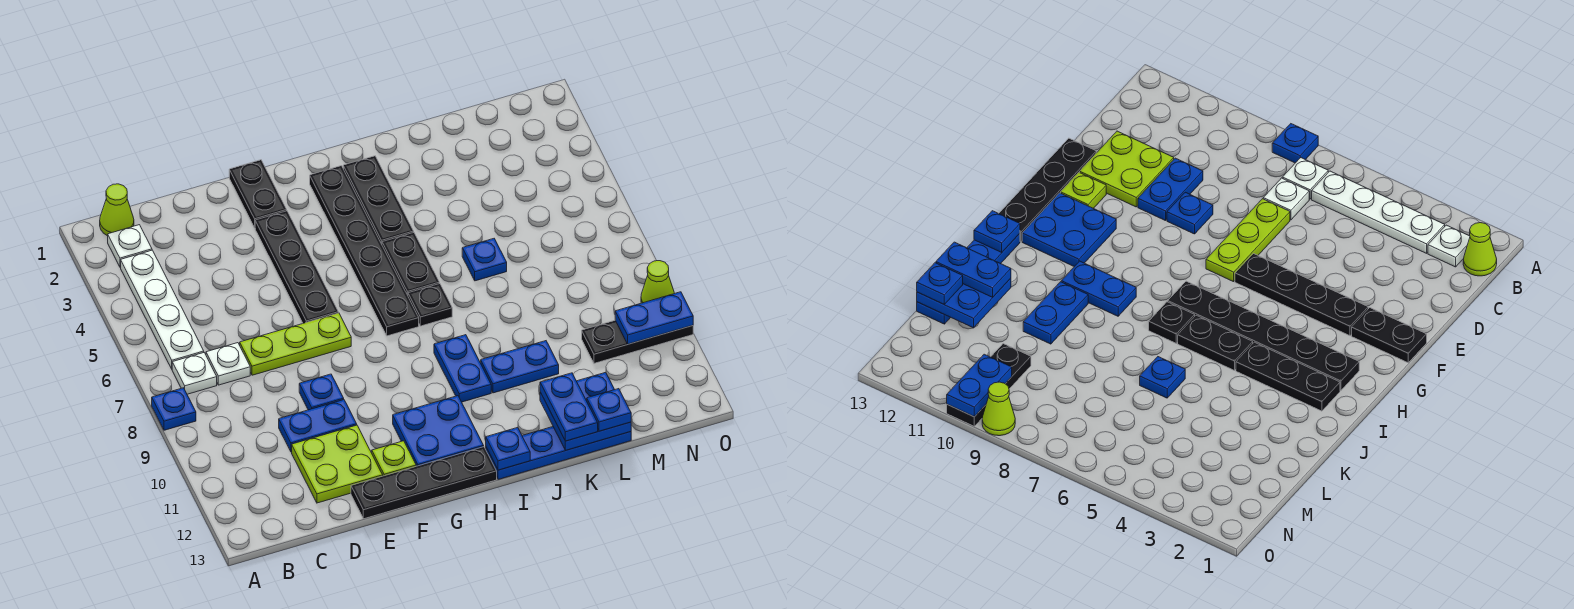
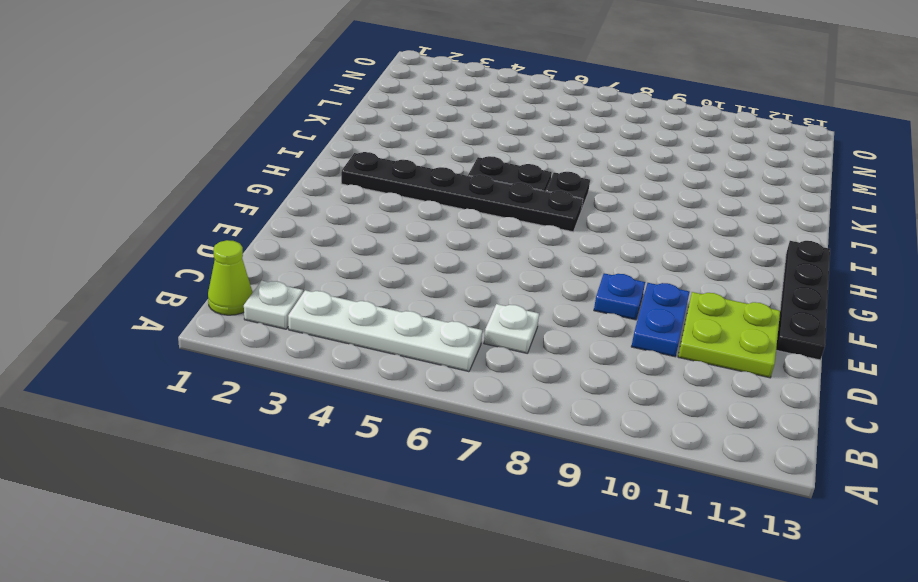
none -> blue plate A8 level 1
none -> white plate B7 level 1
none -> lime plate D7:F7 level 1
none -> black plate F1:F2 level 1

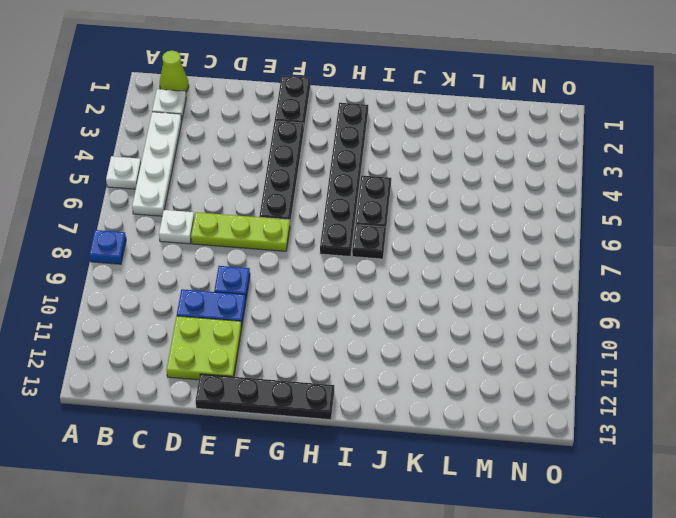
white plate A5 level 1 -> white plate B7 level 1
none -> lime plate F12 level 1
none -> blue plate G11:H12 level 1
none -> black plate I2:I4 level 1
none -> blue plate I9:I10 level 1

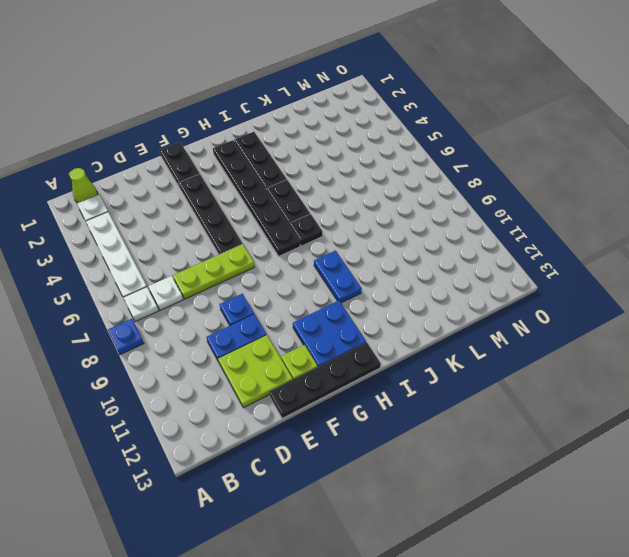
none -> blue plate I13:L13 level 1
none -> blue plate J10:K10 level 1
none -> blue plate K6 level 1
none -> black plate M10:O10 level 1

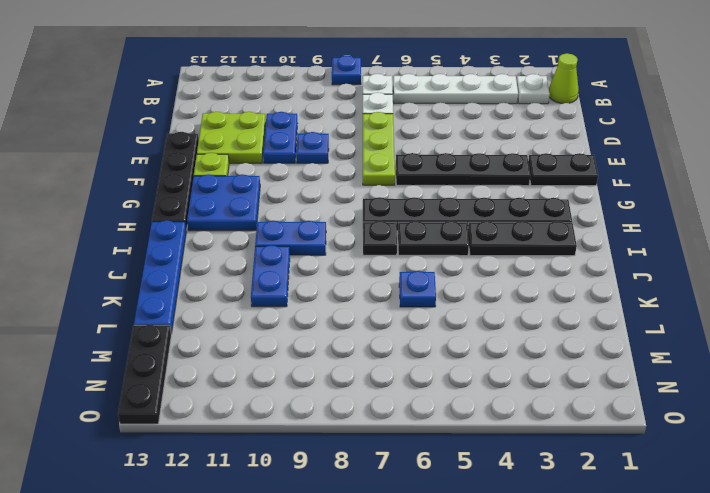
black plate M13:O13 level 1 -> black plate M10:O10 level 1
none -> lime cone O9 level 1
none -> blue plate I13 level 2
none -> blue plate K12:L13 level 2
none -> blue plate N10:O10 level 2

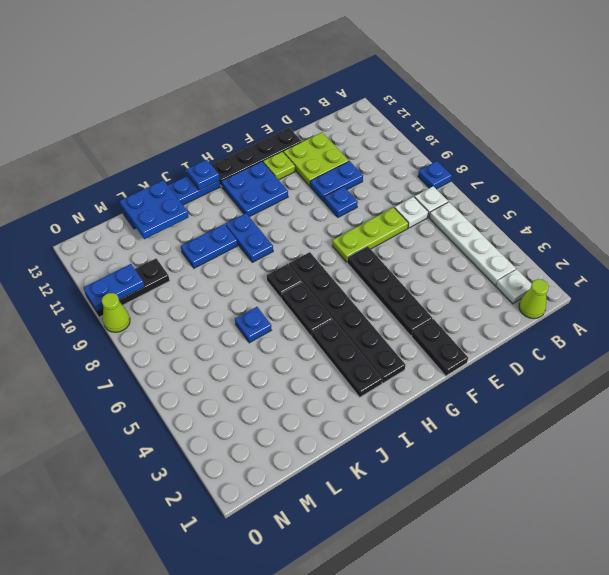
none -> blue plate K12:K13 level 3
none -> blue plate L13 level 3

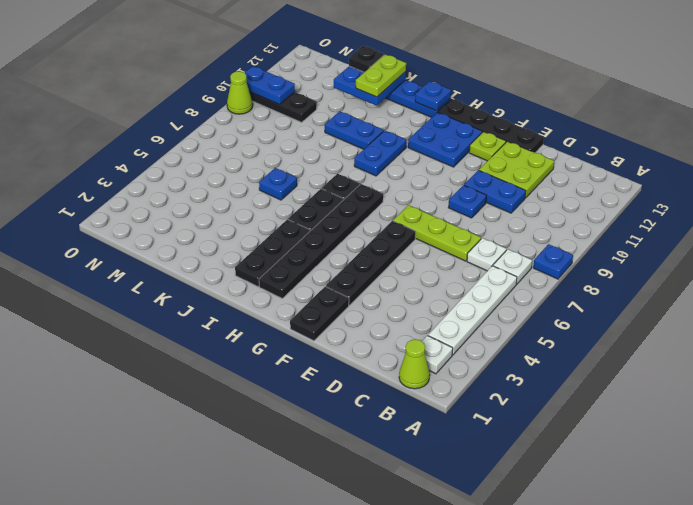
lime plate K12:K13 level 3 -> blue plate K12:K13 level 3
black plate L13 level 3 -> blue plate L13 level 3

